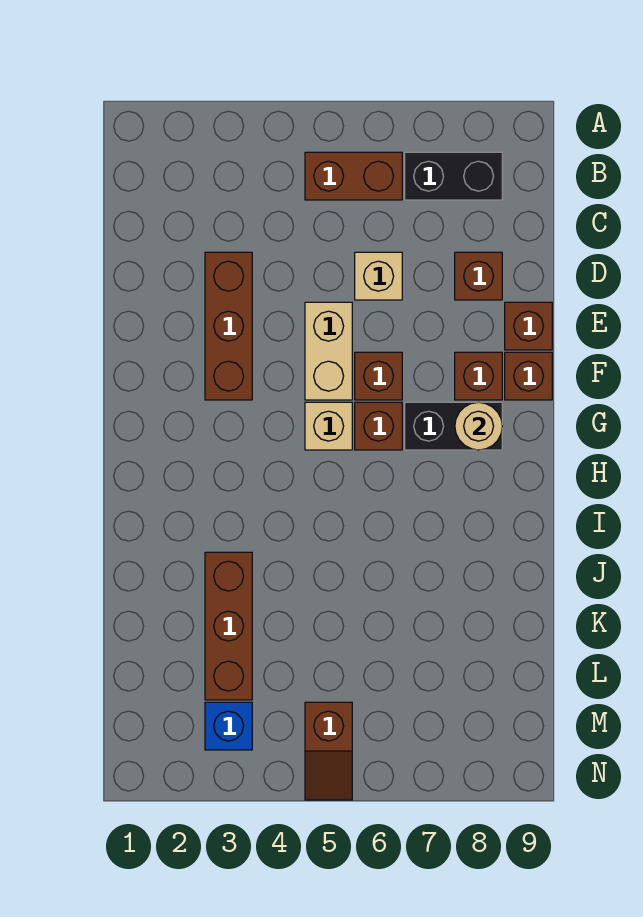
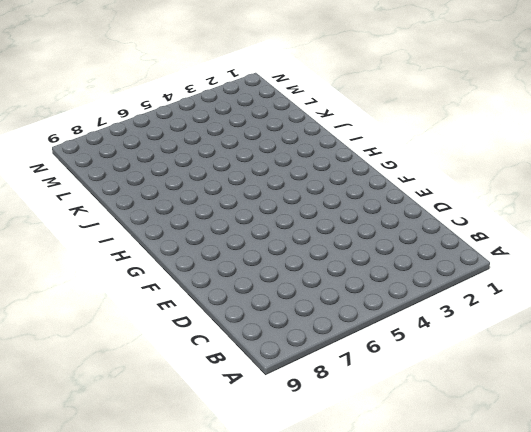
none -> brown brick B5:B6 level 1
none -> black brick B7:B8 level 1
none -> brown brick D3:F3 level 1

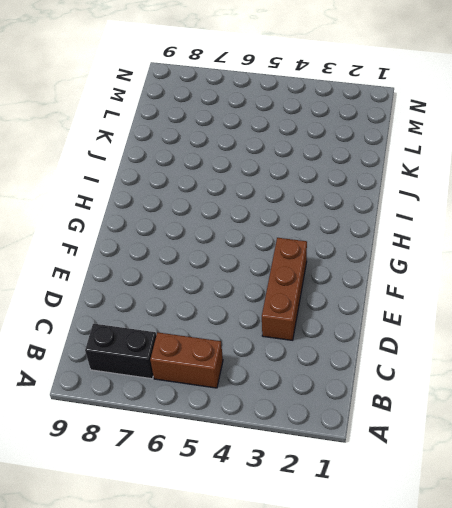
none -> tan brick D6 level 1
none -> brown brick D8 level 1
none -> tan brick E5:F5 level 1

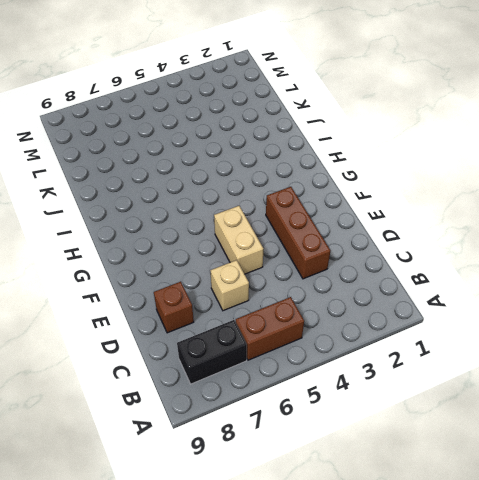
none -> brown brick E9 level 1
none -> brown brick F6 level 1
none -> brown brick F8 level 1

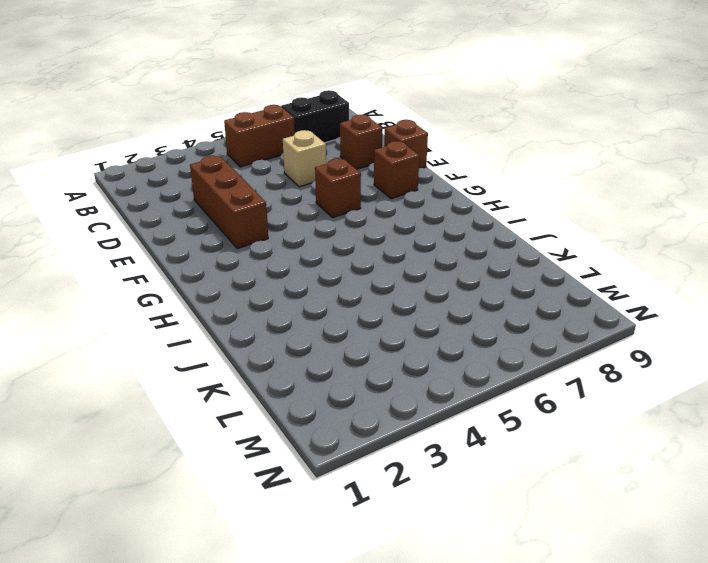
none -> tan brick E5:F5 level 1
none -> brown brick F9 level 1
none -> tan brick G5 level 1

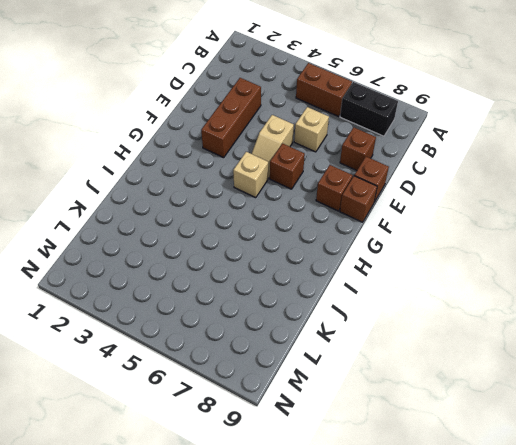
tan slope E5:F5 level 1 top E -> tan brick E5:F5 level 1
none -> brown brick G6 level 1
none -> black brick G7:G8 level 1
none -> brown brick J3:L3 level 1

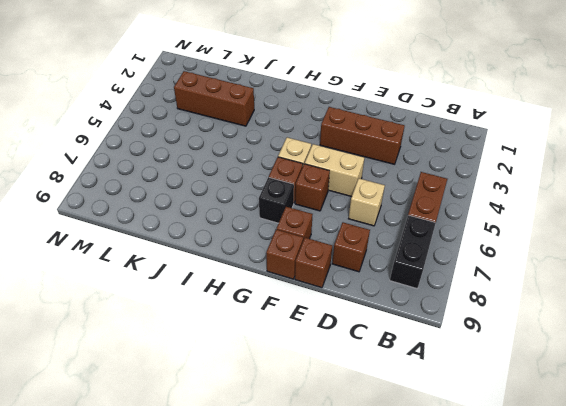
black brick G7 level 1 -> black brick G7:G8 level 1
none -> blue brick M3 level 1
none -> brown slope M5:N5 level 1 top M
none -> tan round brick G8 level 2

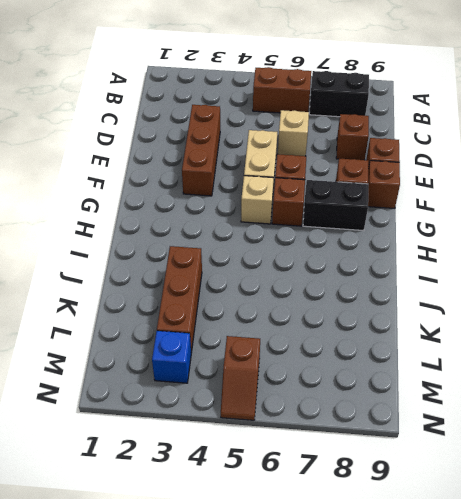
none -> tan round brick G8 level 2

